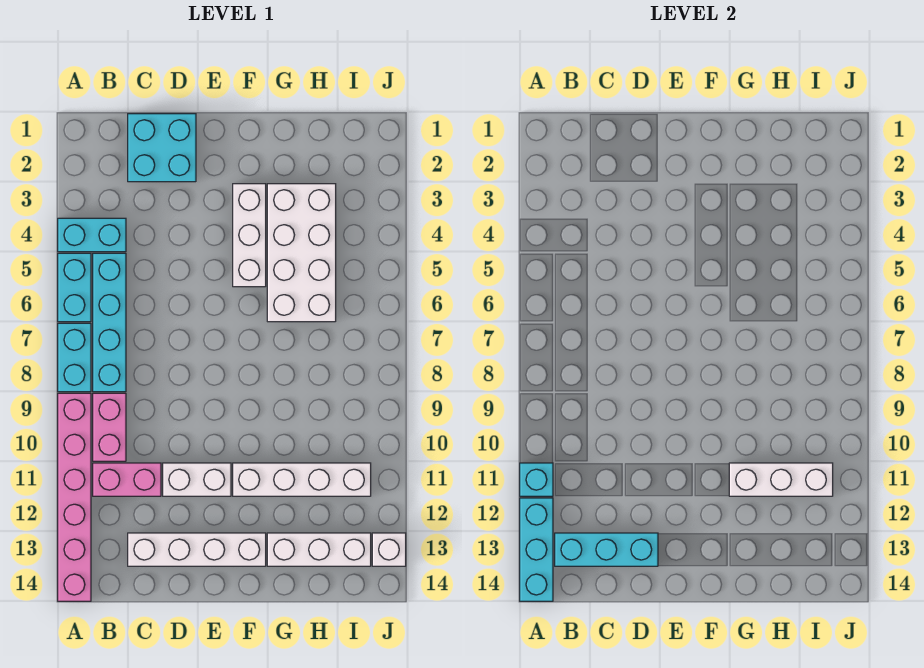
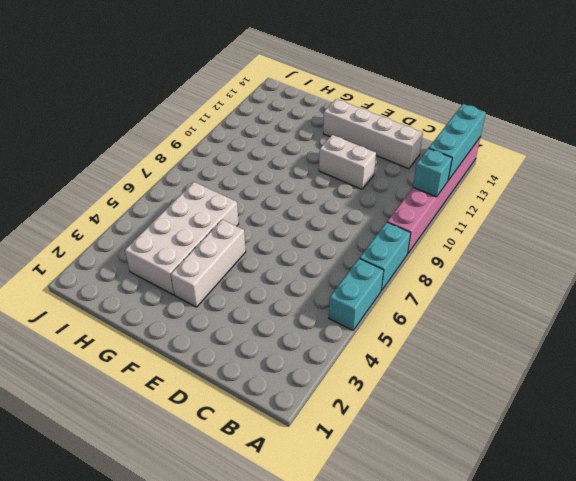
none -> cyan brick A4:B4 level 1
none -> cyan brick B5:B8 level 1
none -> pink brick B9:B10 level 1

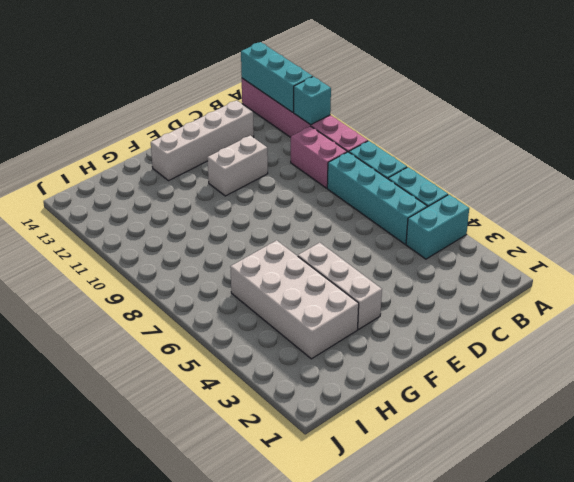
none -> pink brick B11:C11 level 1
none -> cyan brick C1:D2 level 1
none -> white brick F11:I11 level 1

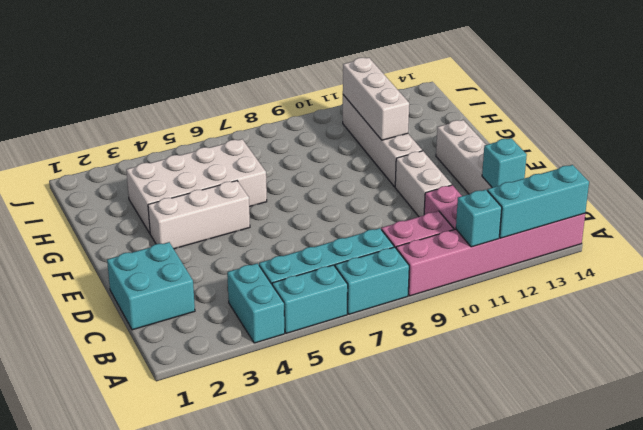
cyan brick C13 level 2 -> cyan brick B13:D13 level 2
none -> white brick G13:I13 level 1
none -> white brick J13 level 1

